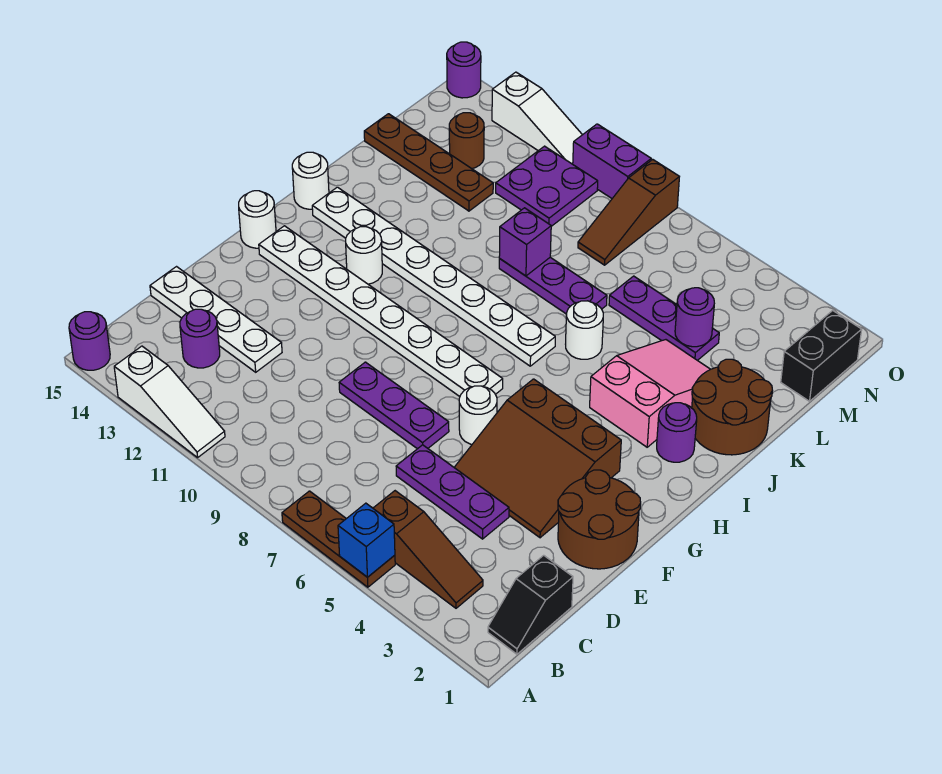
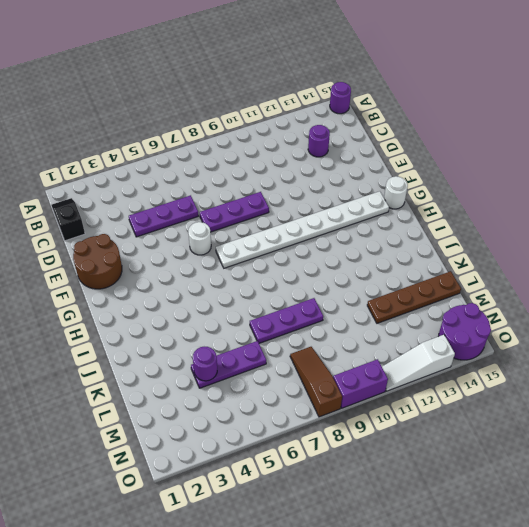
purple round brick N14:O15 level 1 -> purple round brick O15 level 1
none -> brown plate A5:A7 level 1
none -> white slope A11:A13 level 1 top 13
none -> brown slope B3:B5 level 1 top 5
none -> white plate D12:D15 level 1

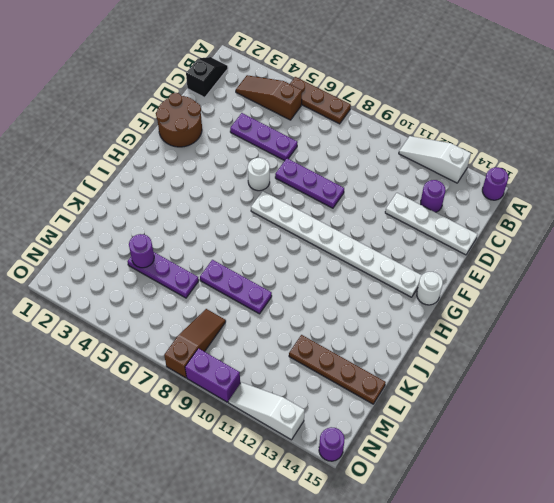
none -> brown slope E3:G5 level 1 top G
none -> white round brick H12 level 1
none -> purple round brick I2 level 1
none -> pink slope I3:K4 level 1 top I

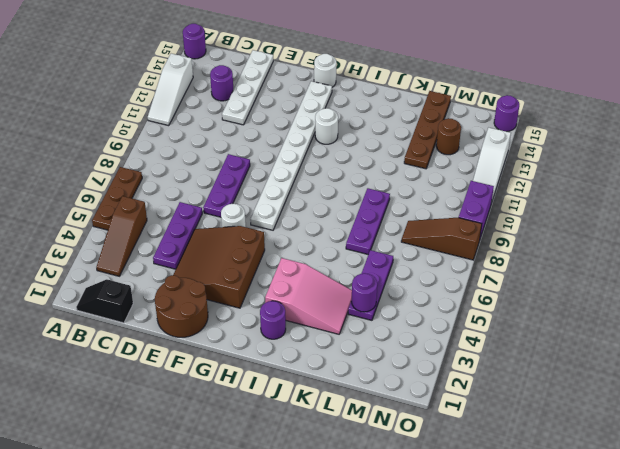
none -> white plate I7:I14 level 1
none -> white round brick I15 level 1
none -> brown round brick J1:K2 level 1
none -> white round brick J6 level 1

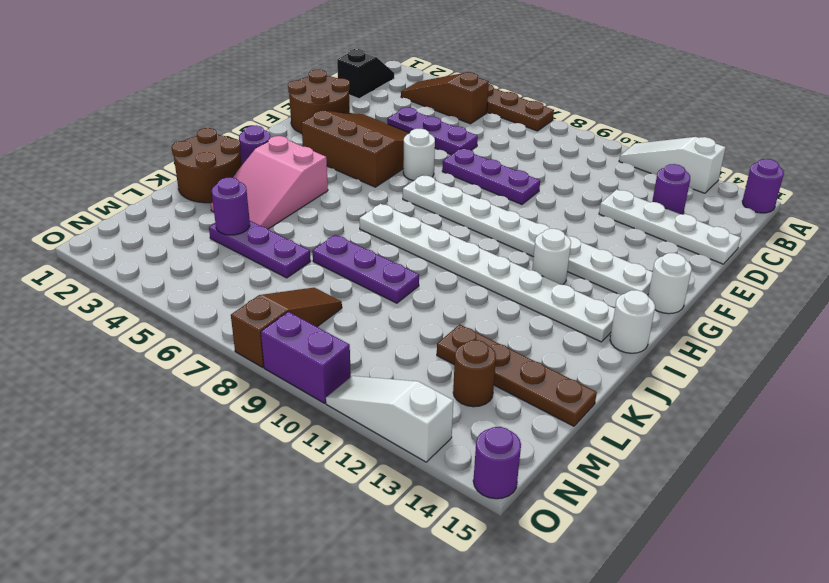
none -> white round brick J6 level 1
none -> black brick M1:N1 level 1
none -> purple plate M10:N11 level 1
none -> blue brick A5 level 2

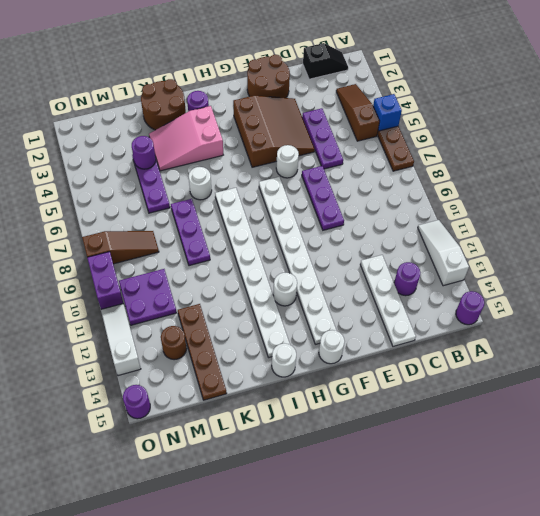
none -> black brick M1:N1 level 1
none -> purple brick K9 level 2

